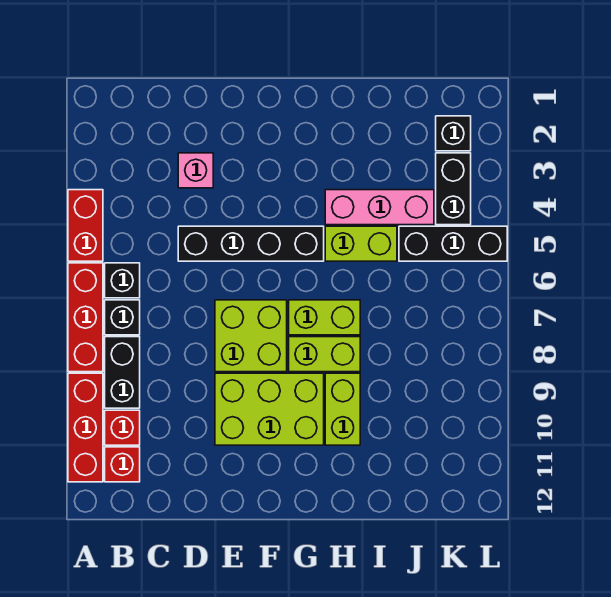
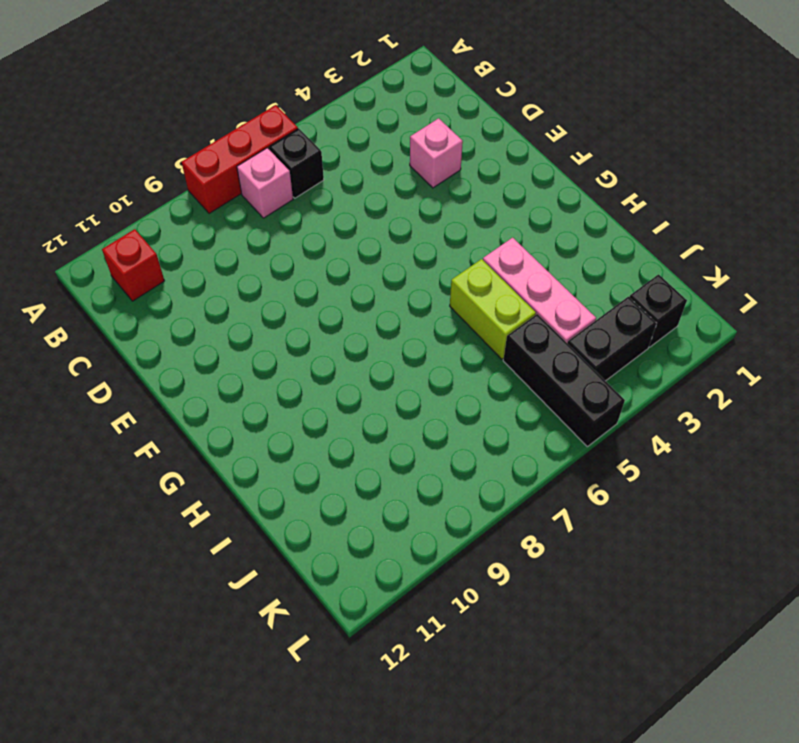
pink brick B7 level 1 -> black brick B7 level 1
none -> red brick A4:A5 level 1
none -> red brick A9:A11 level 1
none -> black brick B8:B9 level 1

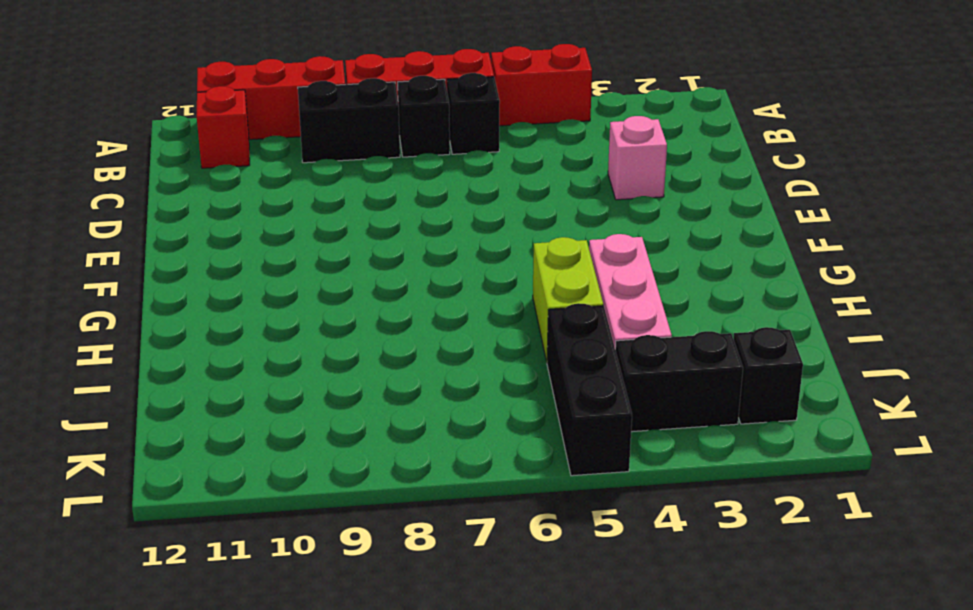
none -> red brick B10 level 1
none -> black brick D5:G5 level 1
none -> lime brick E7:F8 level 1

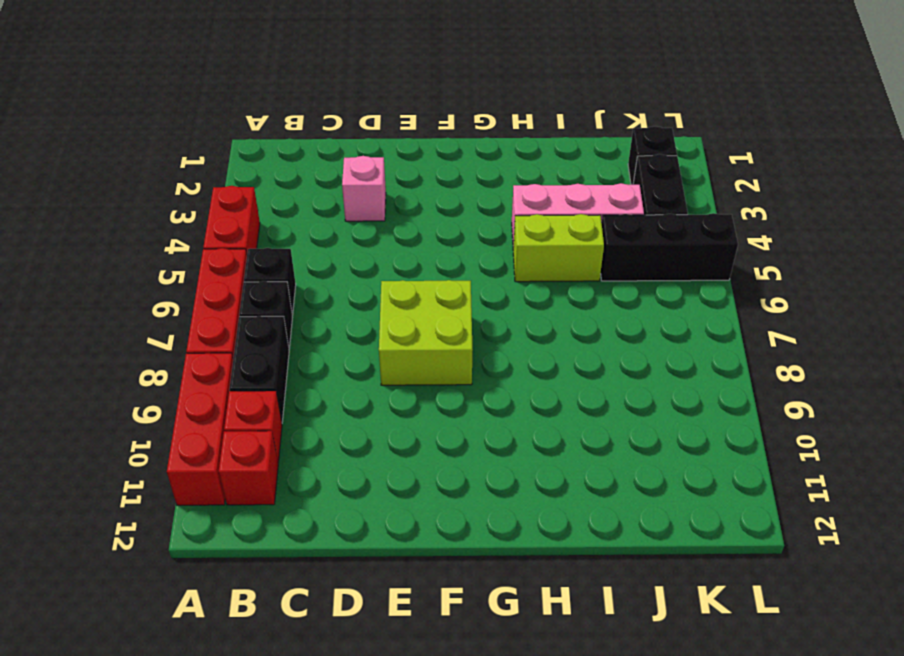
none -> black brick D5:G5 level 1
none -> lime brick E9:G10 level 1
none -> lime brick G7:H7 level 1

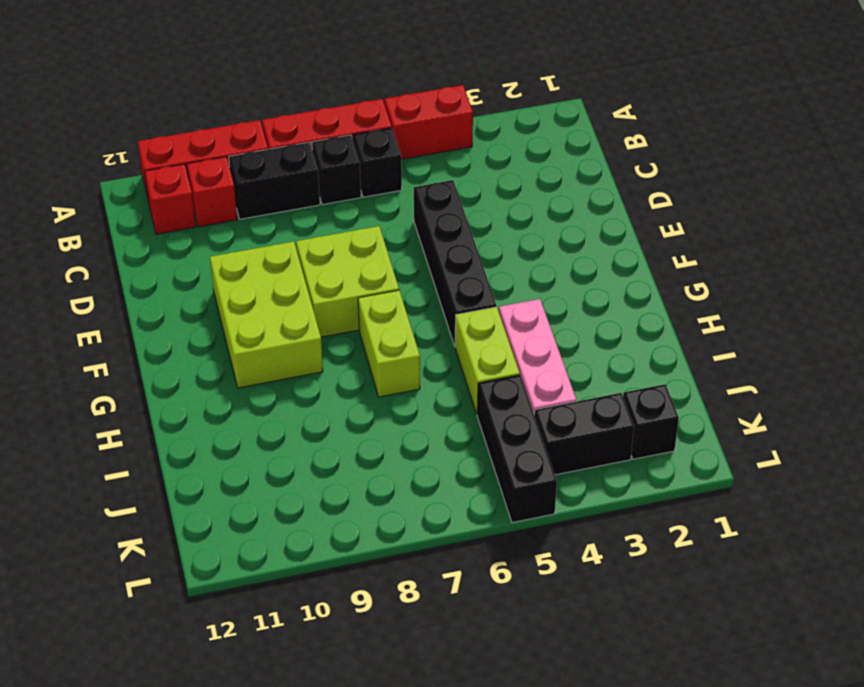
none -> pink brick D3 level 1
none -> lime brick G8:H8 level 1
none -> lime brick H9:H10 level 1

